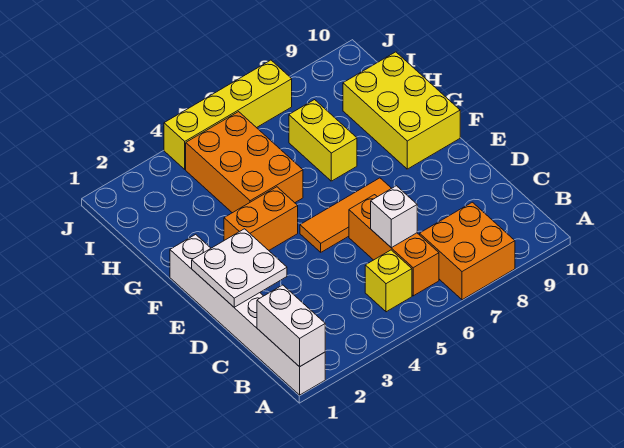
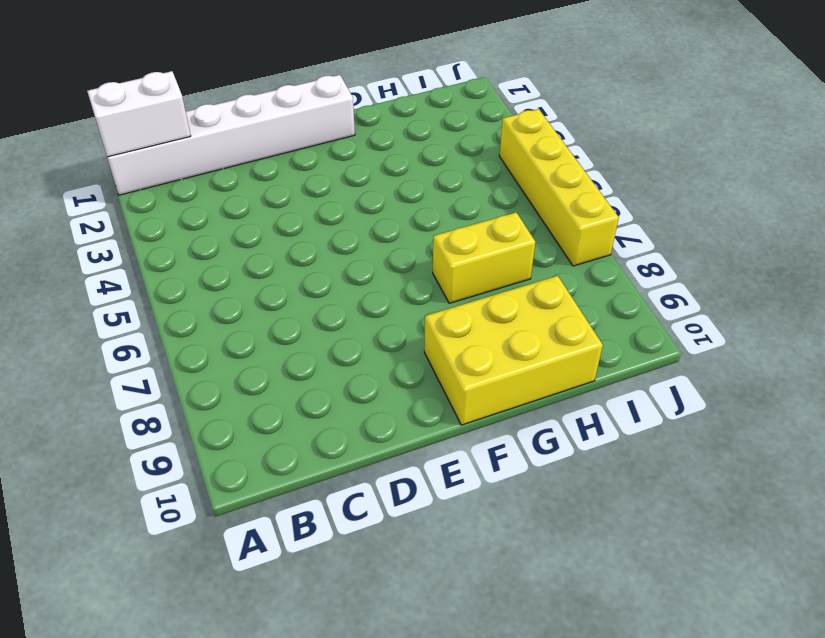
none -> orange brick A7:B8 level 1
none -> yellow brick B5 level 1
none -> orange brick B6:D6 level 1

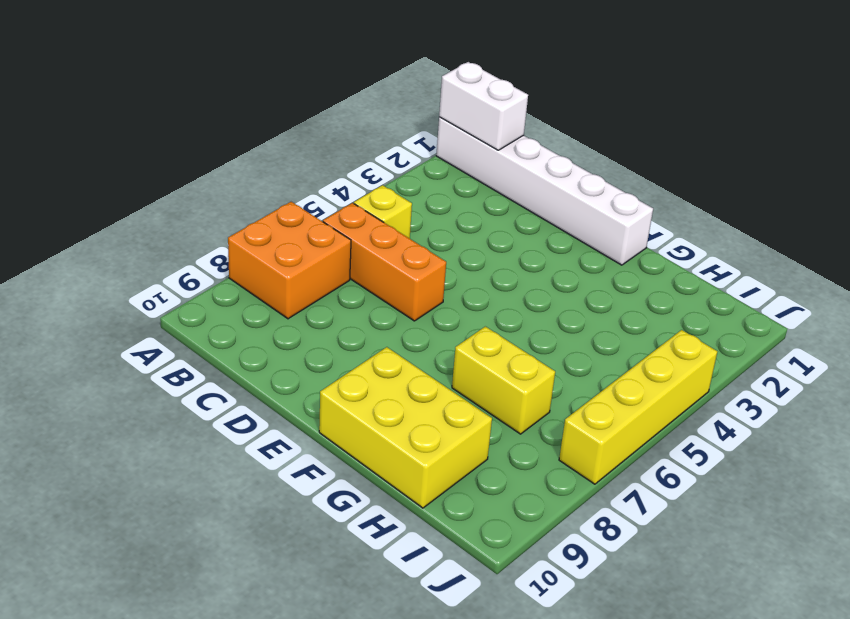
none -> orange tile E5:E7 level 1
none -> orange brick F3:F4 level 1
none -> orange brick G4:I5 level 1

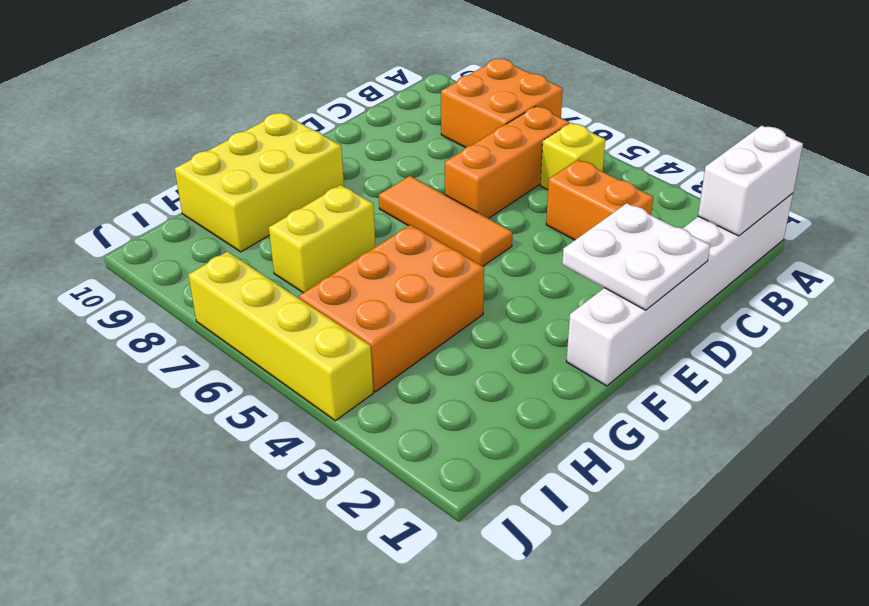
orange brick C3:C4 level 1 -> orange brick F3:F4 level 1
none -> white brick C6 level 2

